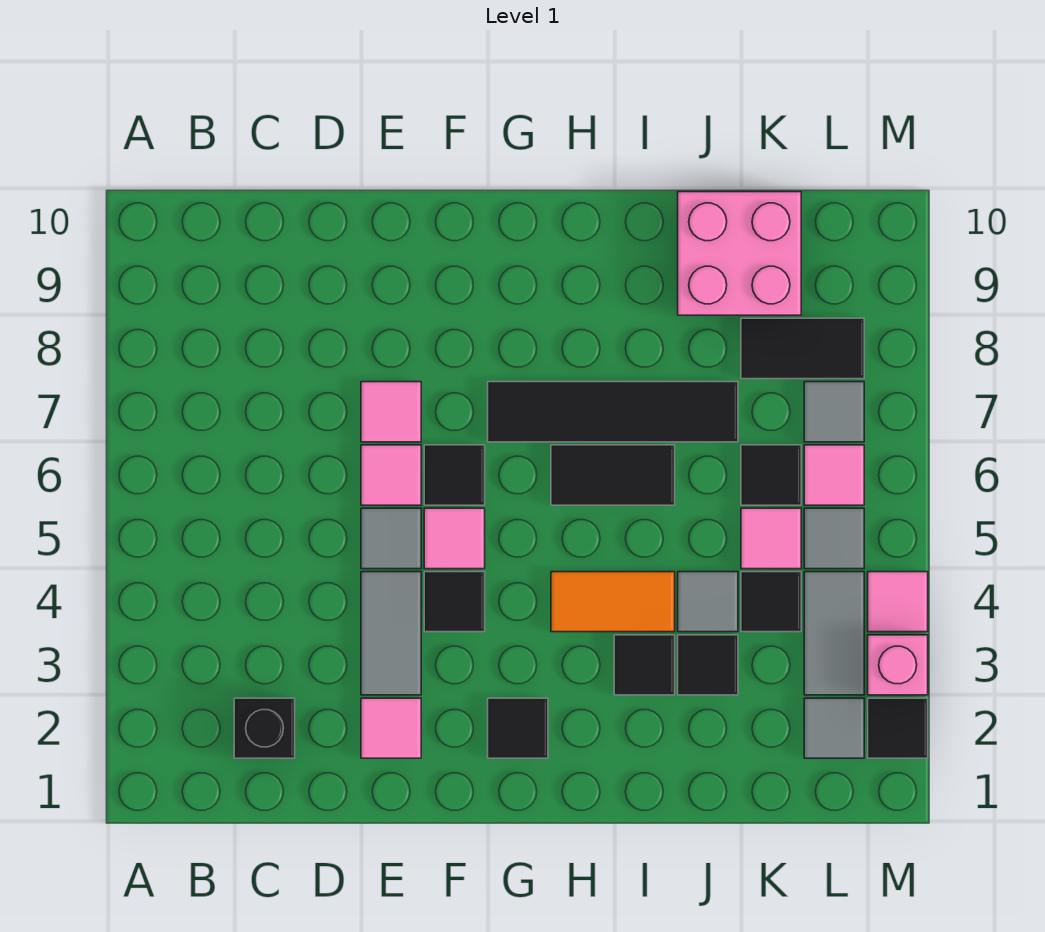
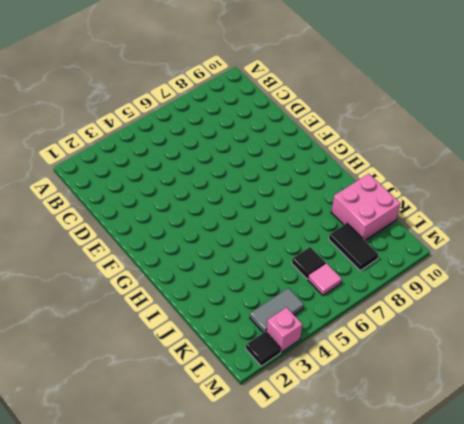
none -> black brick C2 level 1
none -> pink tile E2 level 1
none -> grey tile E3:E4 level 1

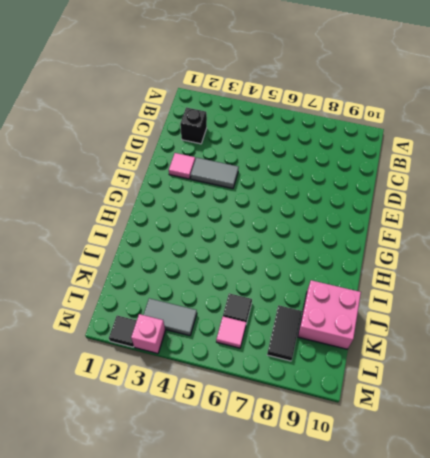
none -> grey tile E5 level 1
none -> pink tile E6 level 1
none -> pink tile E7 level 1

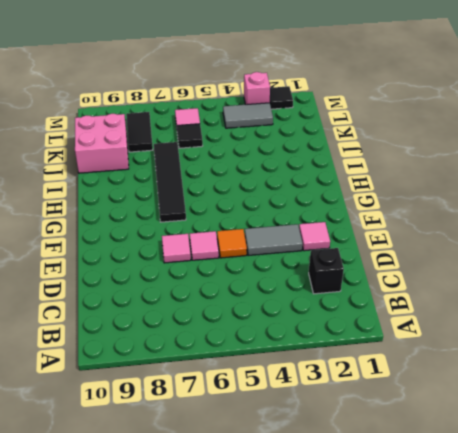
orange tile E5 level 1 -> grey tile E5 level 1
none -> black tile F4 level 1
none -> pink tile F5 level 1
none -> black tile F6 level 1

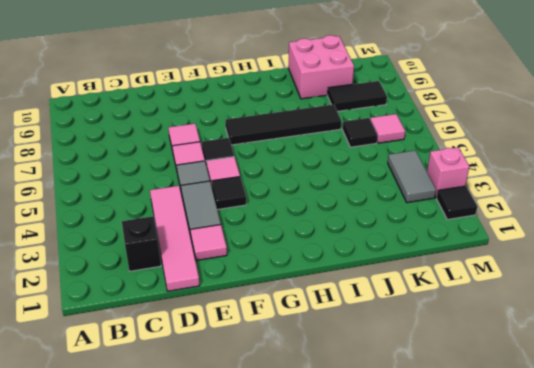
pink tile D1:D4 level 1 -> none
none -> black tile G2 level 1
none -> orange tile H4:I4 level 1
none -> black tile H6:I6 level 1

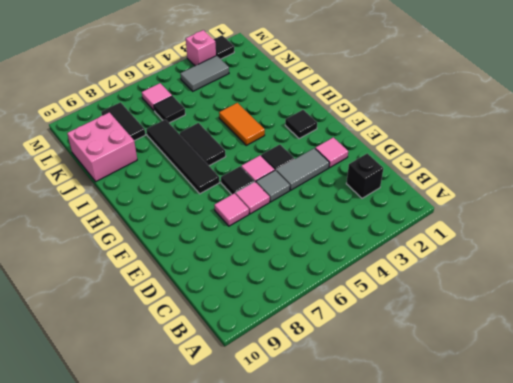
none -> black tile I3 level 1
none -> black tile J3 level 1
none -> grey tile J4 level 1

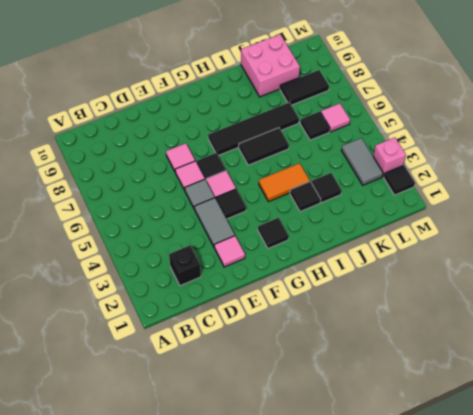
none -> grey tile J4 level 1
none -> black tile K4 level 1
none -> pink tile K5 level 1

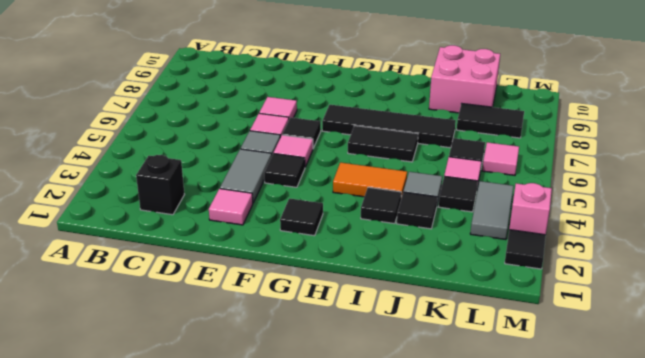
none -> grey tile L2 level 1
none -> grey tile L5 level 1
none -> grey tile L7 level 1

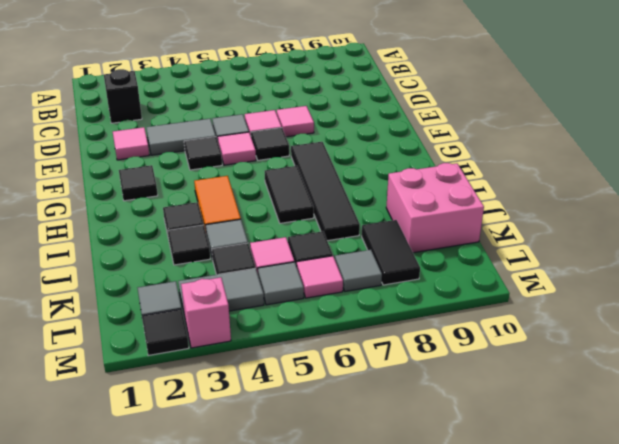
none -> pink tile M4 level 1

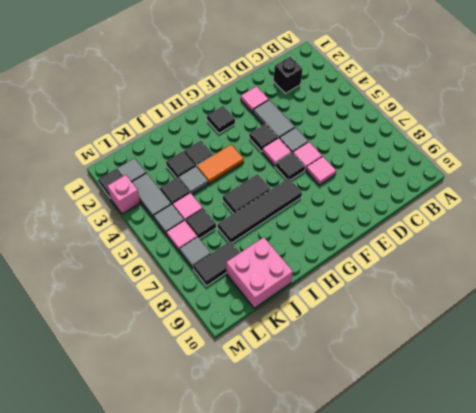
none -> pink tile M4 level 1

